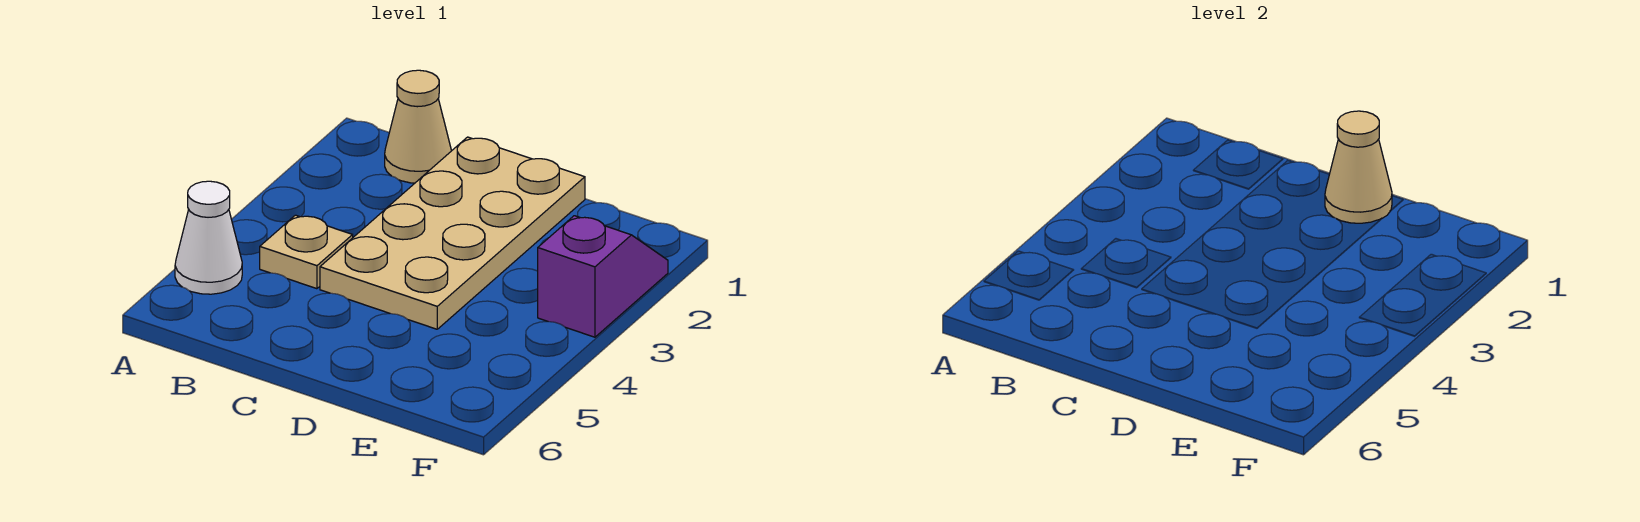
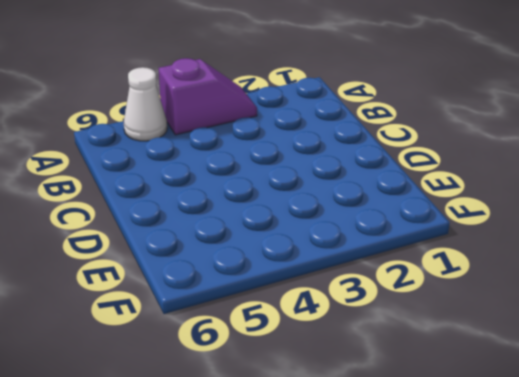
purple slope A3:A4 level 1 top 4 -> purple slope F2:F3 level 1 top 3
none -> tan cone B1 level 1
none -> tan plate B4 level 1

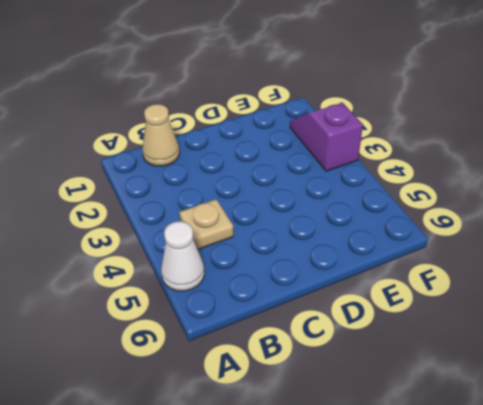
none -> tan plate C1:D4 level 1
none -> tan cone D1 level 2

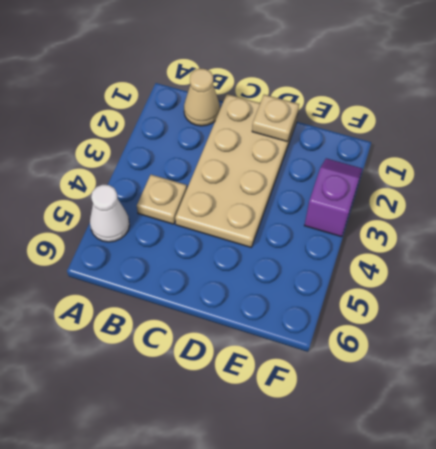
tan plate D1 level 2 -> tan cone D1 level 2

